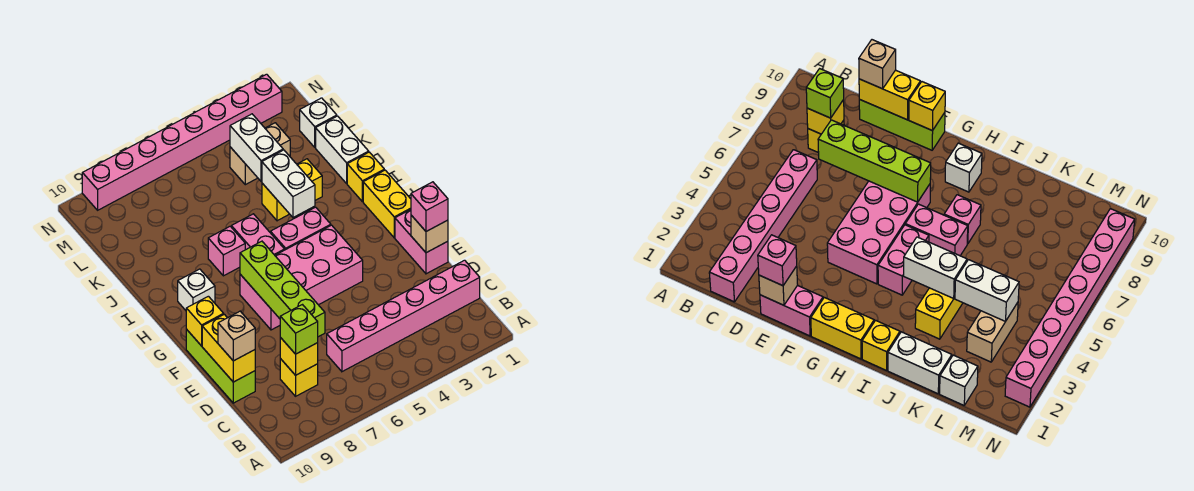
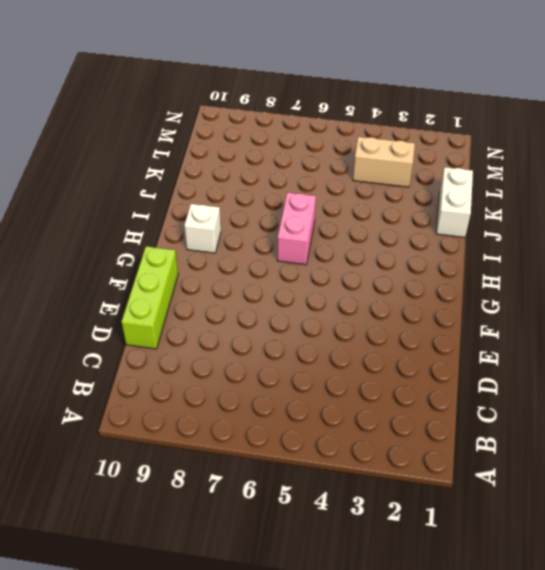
none -> pink brick C1:C6 level 1
none -> yellow brick C8 level 1
none -> pink brick E1:F1 level 1

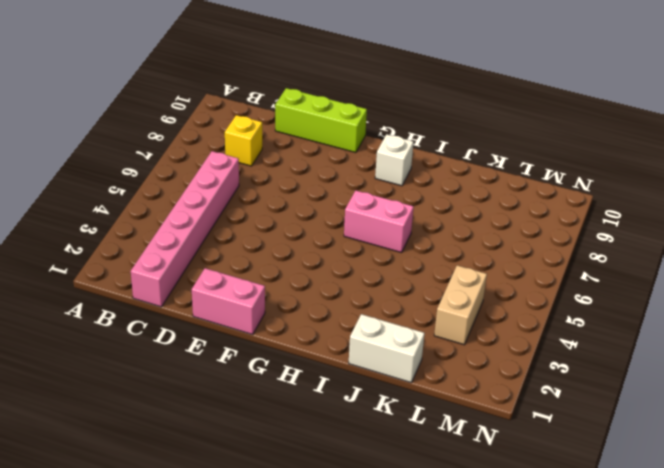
none -> pink brick F4:G7 level 1
none -> yellow brick G1:H1 level 1
none -> pink brick H4:H5 level 1

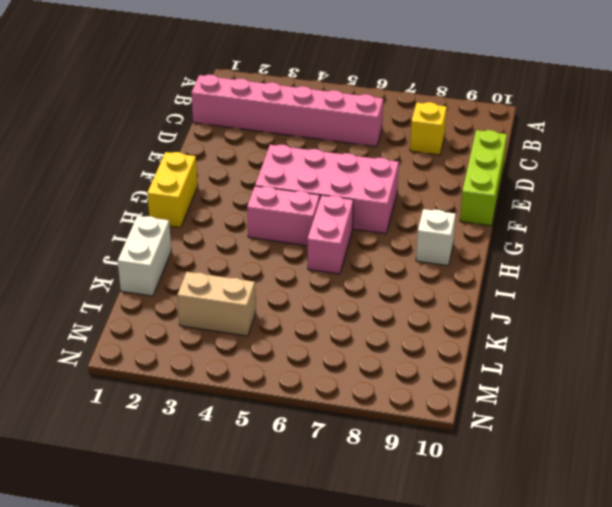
none -> pink brick E1:F1 level 1
none -> yellow brick I1 level 1
none -> pink brick I7 level 1

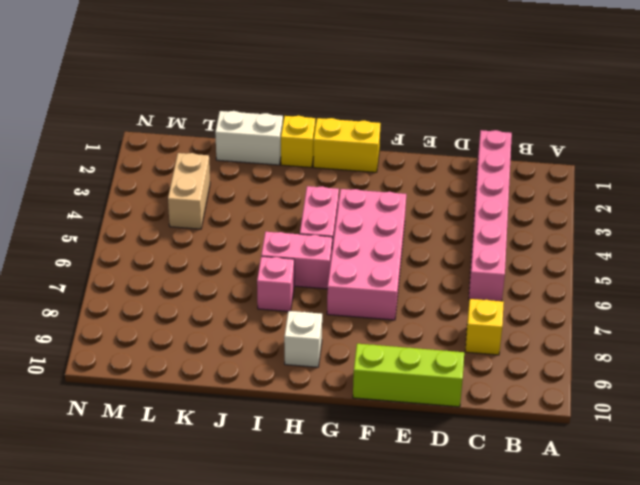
none -> pink brick E1:F1 level 1
none -> yellow brick J3:J4 level 1
none -> white brick L1 level 1

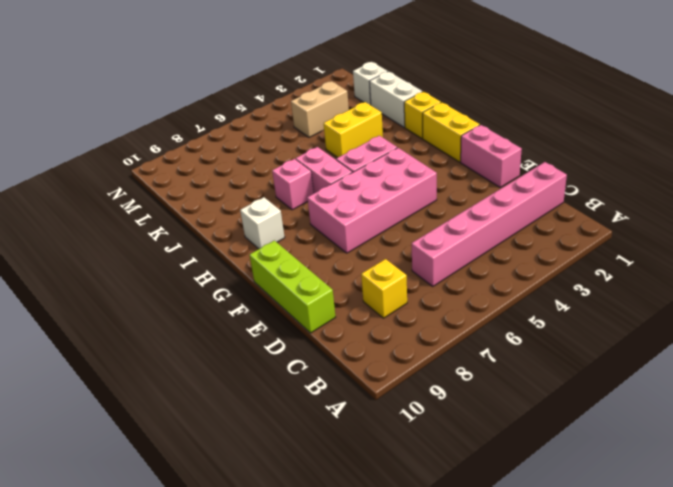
none -> pink brick N2:N9 level 1
none -> yellow brick C8 level 2
none -> lime brick D7:G7 level 2

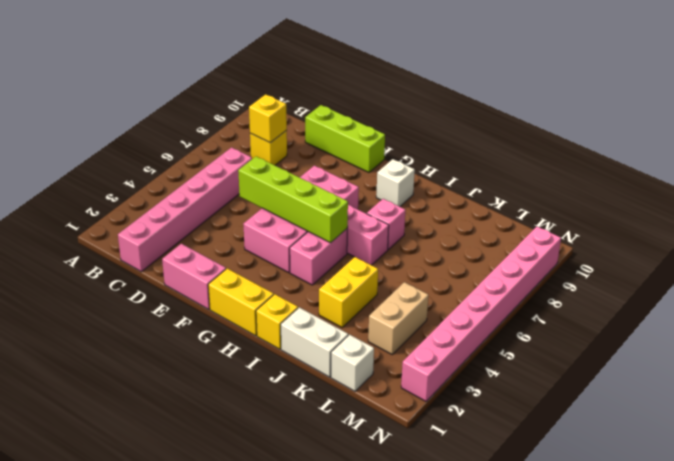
lime brick E5:H5 level 2 -> lime brick D7:G7 level 2
none -> yellow brick D10:E10 level 2
none -> tan brick E1 level 2
none -> yellow brick F10 level 2

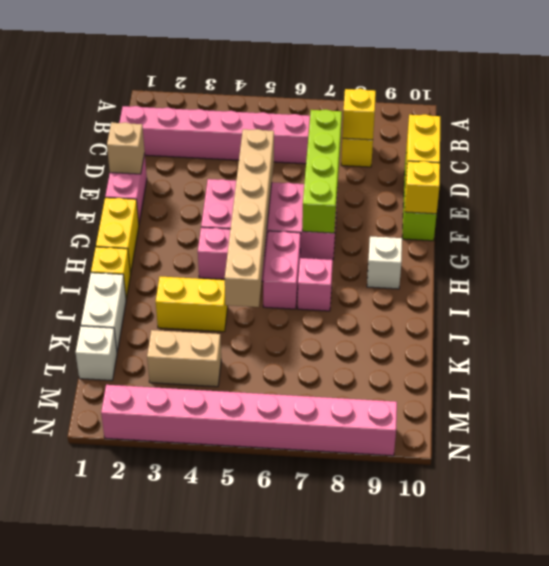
tan brick E5:J5 level 2 -> none
none -> white brick I4:J4 level 2
none -> white brick K4:L4 level 2
none -> lime brick C8 level 3

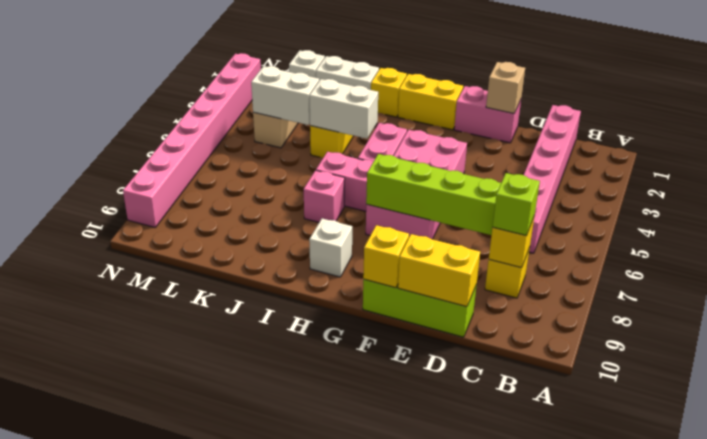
none -> tan brick D10 level 3
none -> pink brick E1 level 3

